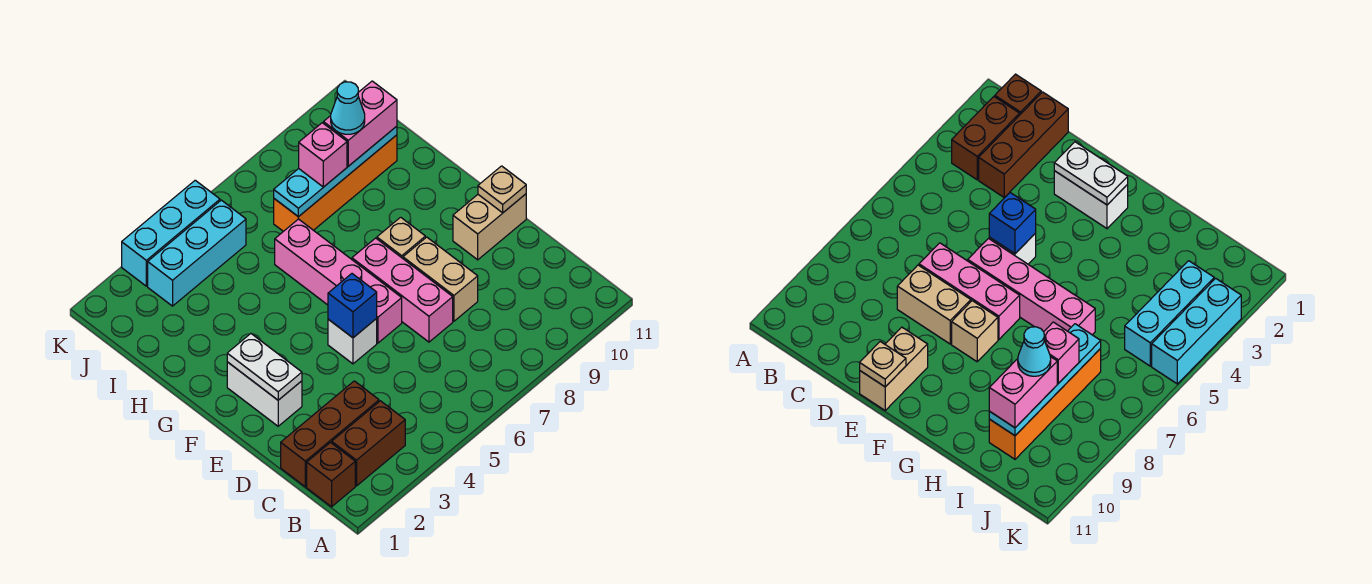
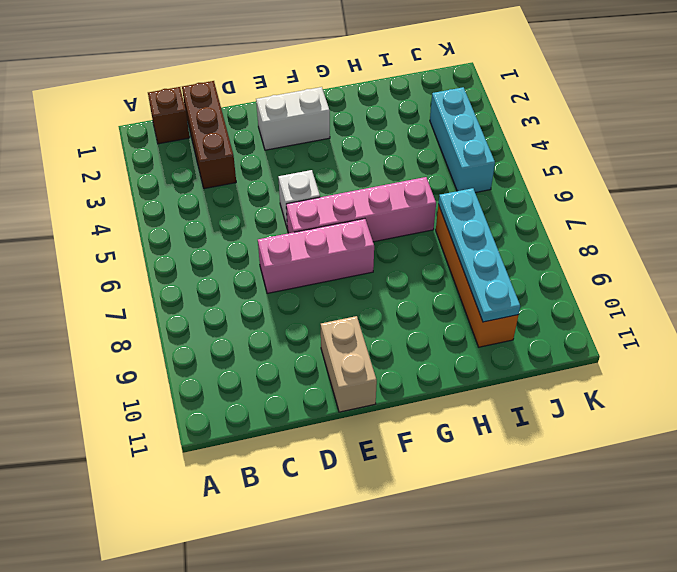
none -> brown brick B2:B3 level 1
none -> tan brick D8:E8 level 1
none -> tan brick F8 level 1

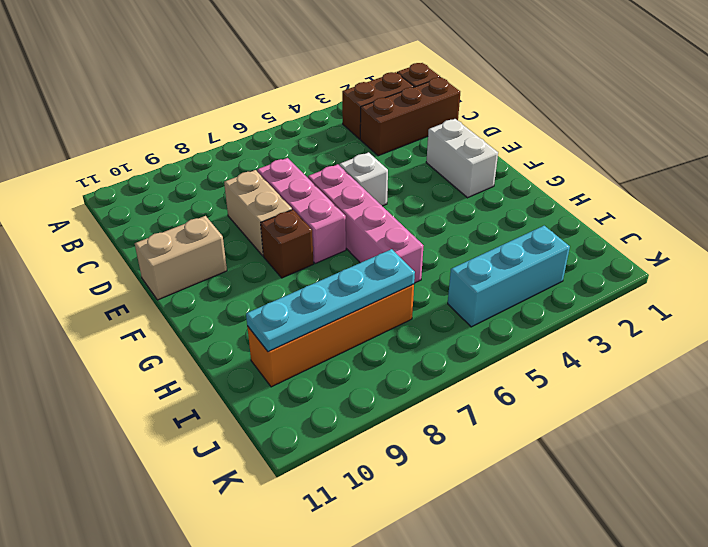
brown brick F8 level 1 -> tan brick F8 level 1
none -> cyan brick K3:K5 level 1
none -> white plate E2:F2 level 2
none -> blue brick E5 level 2

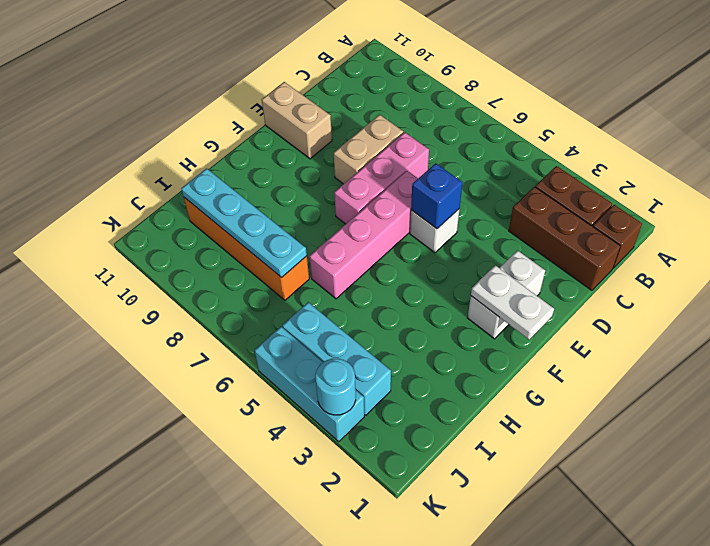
white plate F1:F2 level 2 -> white plate E2:F2 level 2
cyan round brick K3 level 2 -> none
none -> tan brick F8 level 1
none -> tan plate E11 level 2
none -> pink brick I8 level 3

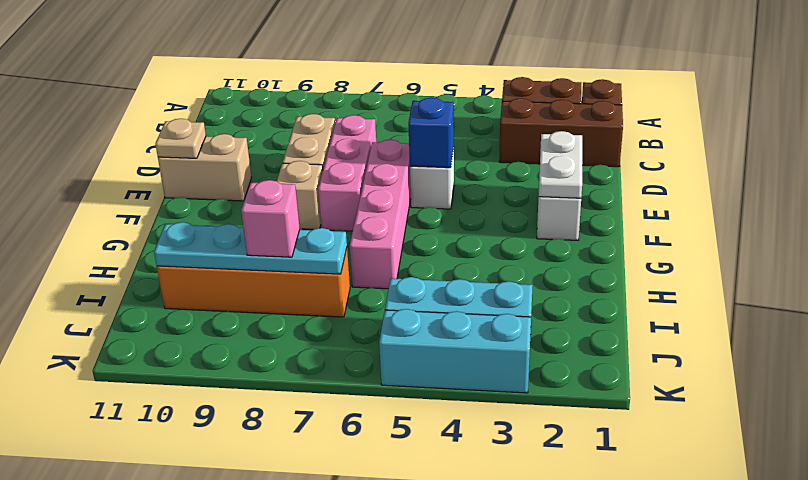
none -> pink brick I9:I10 level 3
none -> cyan cone I9 level 4

